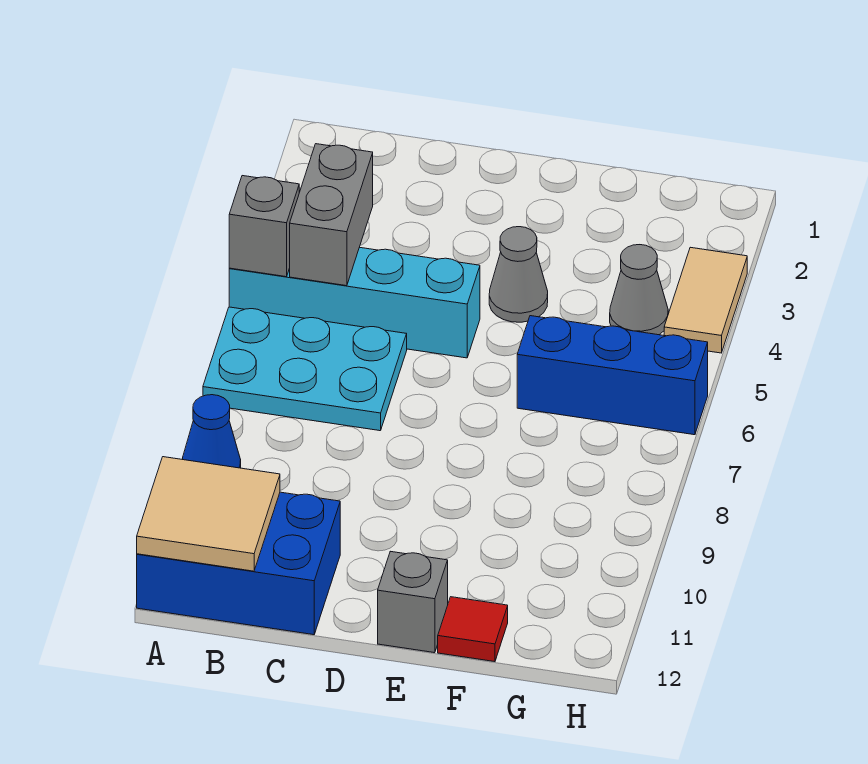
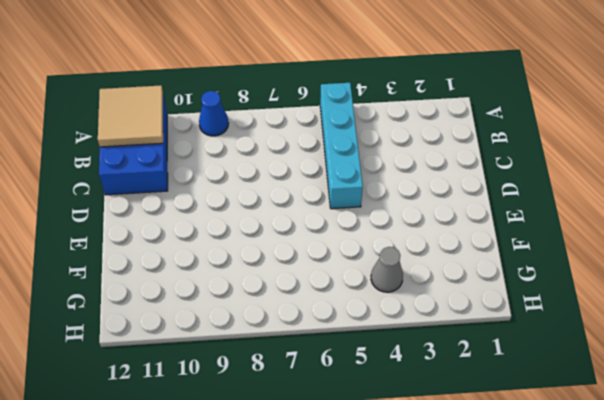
none -> cyan plate A6:C7 level 1
none -> grey cone E4 level 1
none -> grey brick E12 level 1

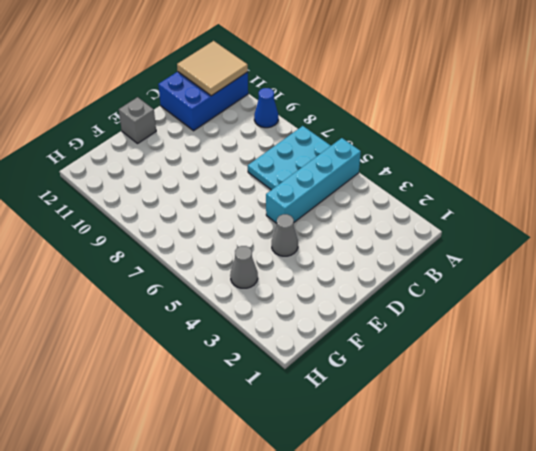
none -> blue brick F6:H6 level 1
none -> red tile F12 level 1
none -> tan tile H3:H4 level 1

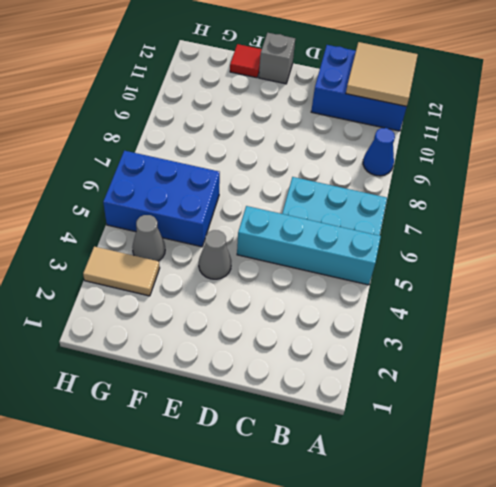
blue brick F5:H6 level 1 -> blue brick F6:H6 level 1
tan tile G3:H3 level 1 -> tan tile H3:H4 level 1
none -> grey brick A5 level 2
none -> grey brick B4:B5 level 2

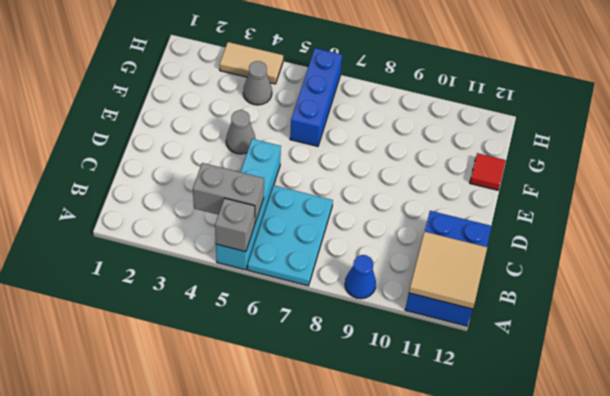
none -> grey brick E12 level 1

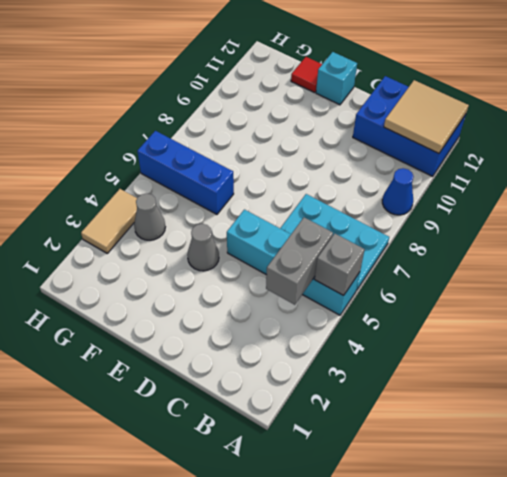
cyan brick E12 level 1 -> grey brick E12 level 1

